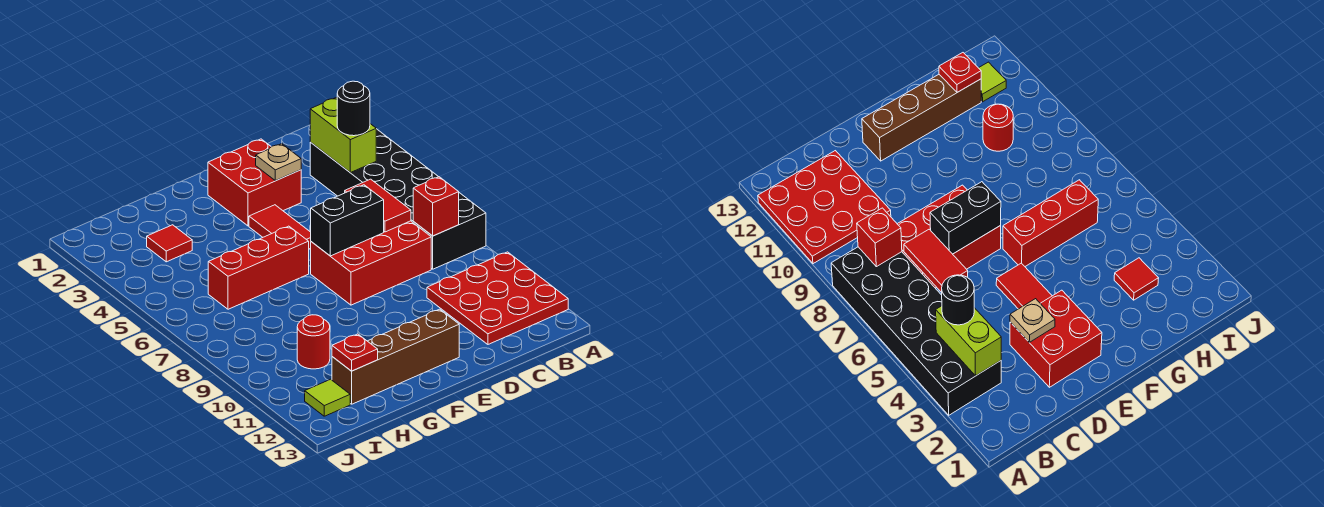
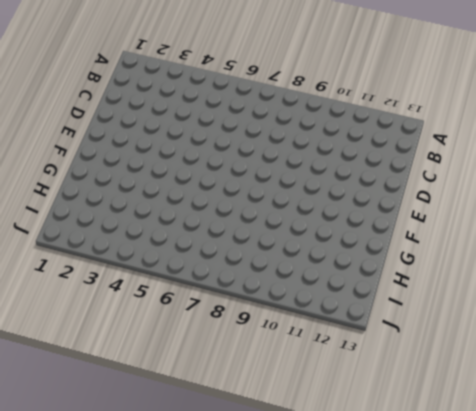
none -> black brick A3:B8 level 1
none -> red plate A10:C12 level 1
none -> red brick C7:E8 level 1

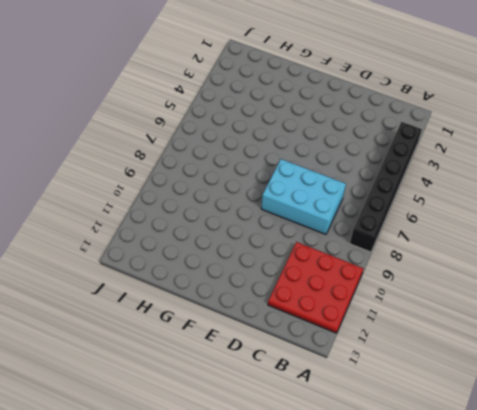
black brick A3:A8 level 1 -> black brick A3:B8 level 1
cyan brick C7:E8 level 1 -> red brick C7:E8 level 1
none -> red brick D2:E3 level 1
none -> red tile E4:E5 level 1
none -> brown brick E12:H12 level 1

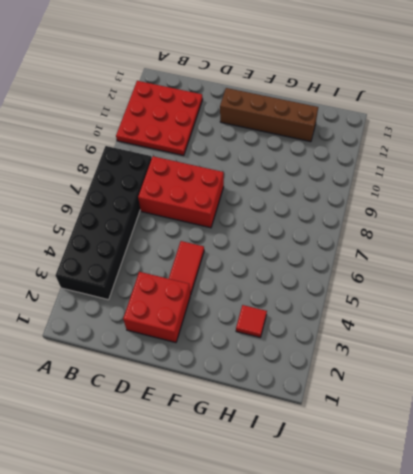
none -> red brick F6:H6 level 1
none -> red round brick H10 level 1
none -> lime tile I12 level 1

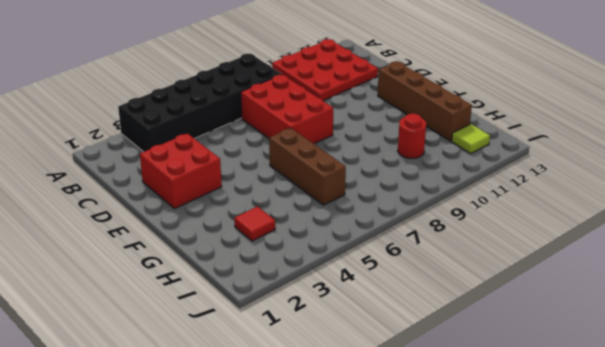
brown brick F6:H6 level 1 -> red brick F6:H6 level 1
none -> red tile E4:E5 level 1
none -> lime brick B3:B4 level 2
none -> red brick B8 level 2

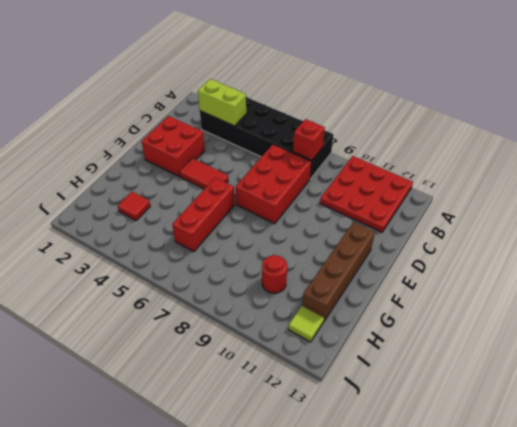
none -> red tile C6:C7 level 2
none -> tan plate D3 level 2
none -> black brick D7:E7 level 2

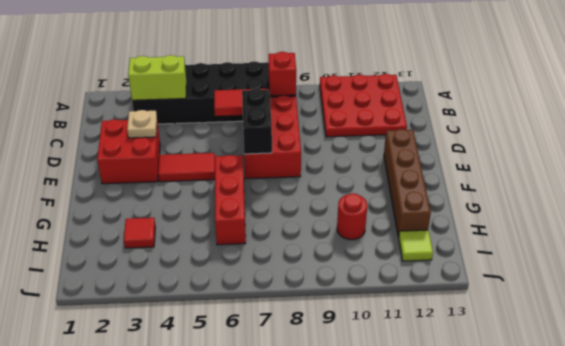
none -> red plate H12 level 2
none -> black round brick B4 level 3

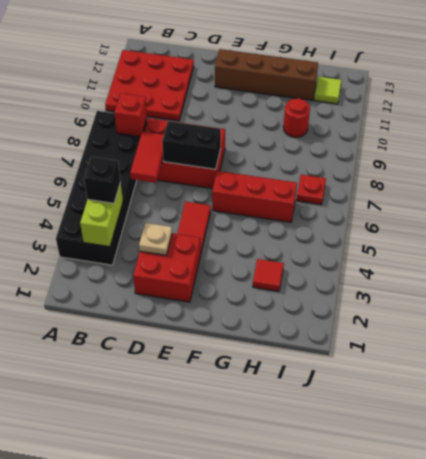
black brick B4 level 3 -> black round brick B4 level 3
red plate I7 level 1 -> red plate H12 level 2

